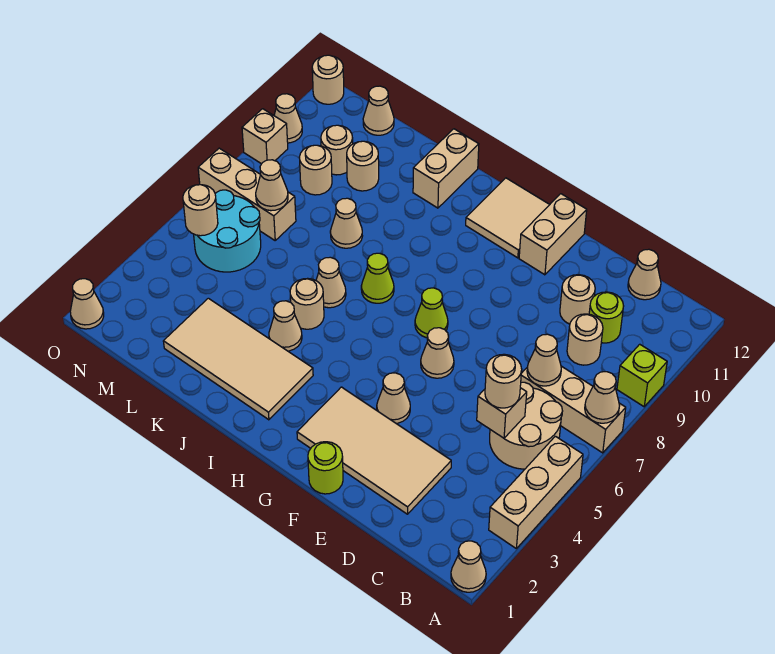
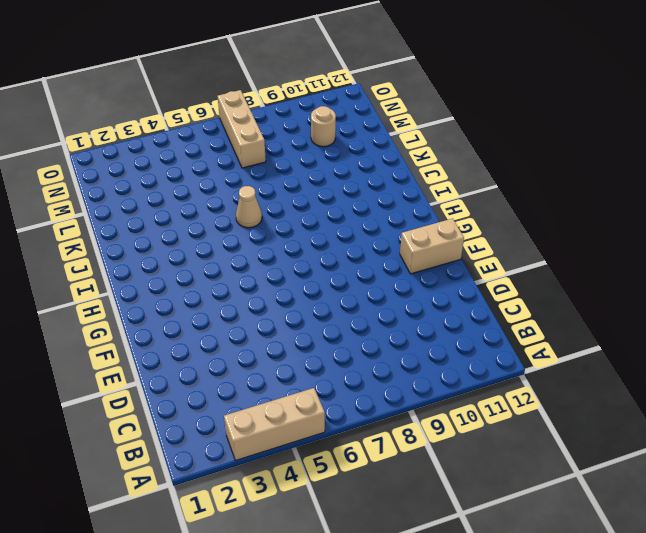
none -> tan cone A1 level 1
none -> tan brick A7:C7 level 1
none -> lime brick A9 level 1
none -> tan round brick B5:C6 level 1

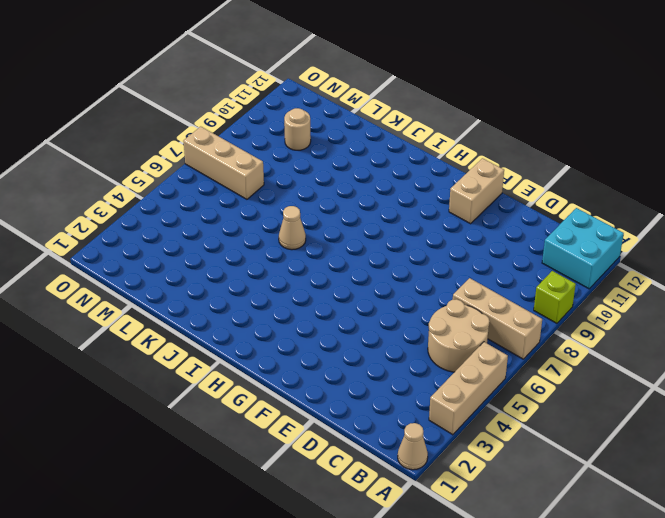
cyan brick A11:B12 level 1 -> none
none -> tan round brick C9 level 1
none -> lime round brick C10 level 1
none -> tan cone C12 level 1
none -> tan tile D2:G3 level 1

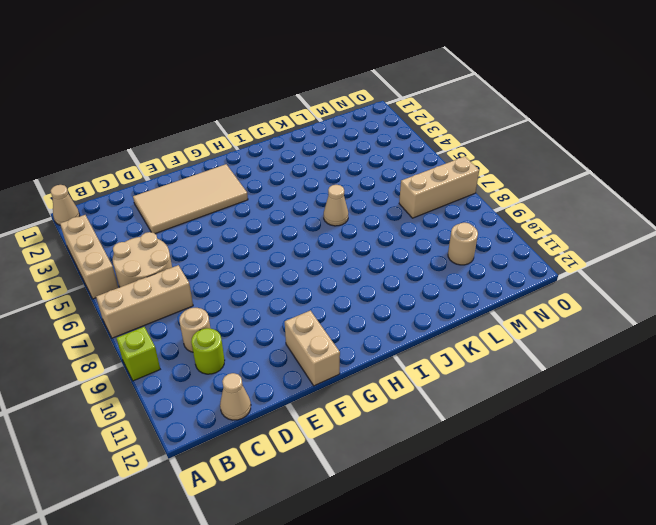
none -> tan round brick D10 level 1
none -> lime round brick F1 level 1
none -> tan cone F4 level 1
none -> tan cone F6 level 1

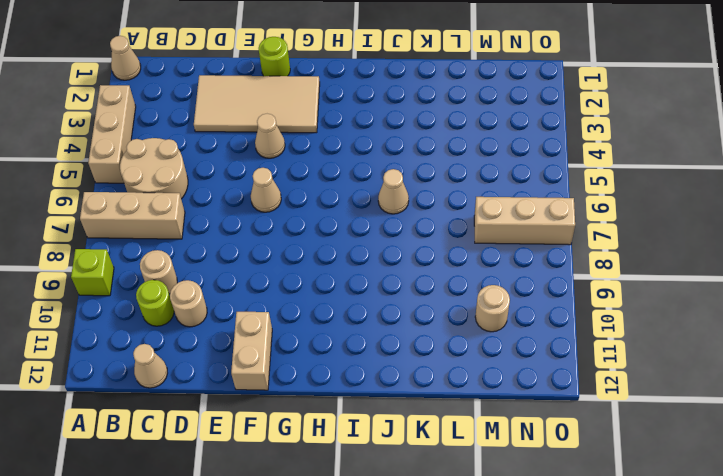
none -> lime cone G7 level 1
none -> tan tile G11:H12 level 1
none -> tan tile I2:L3 level 1
none -> lime cone I7 level 1

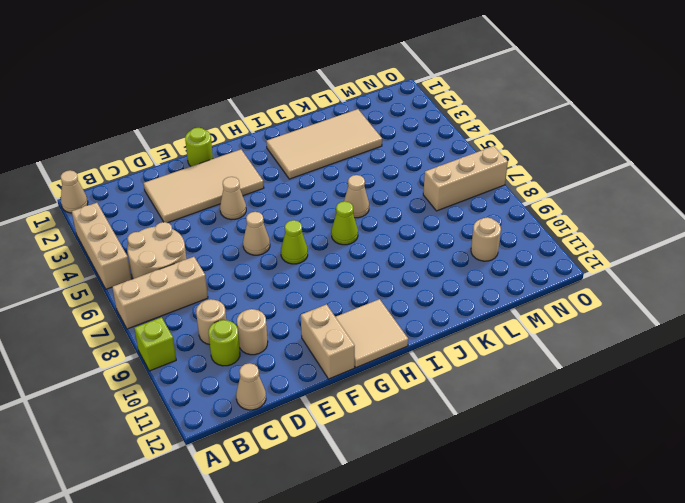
none -> tan cone J4 level 1
none -> tan round brick J5 level 1
none -> tan brick J11:J12 level 1
none -> tan cone K8 level 1

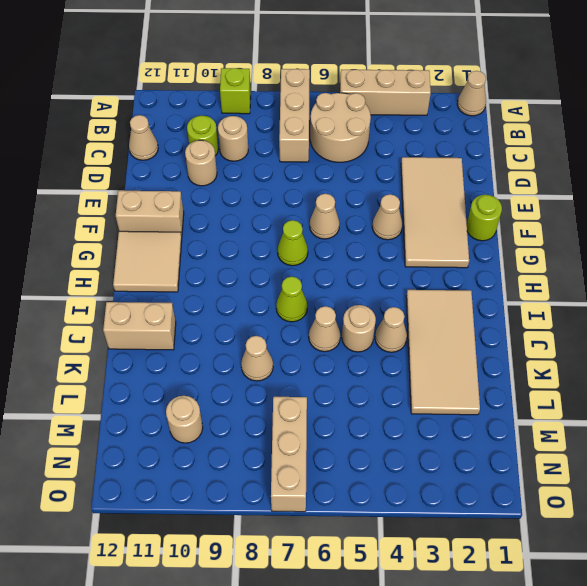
none -> tan round brick L10 level 1
none -> cyan round brick M5:N6 level 1
none -> tan round brick M9 level 1
none -> tan cone M12 level 1

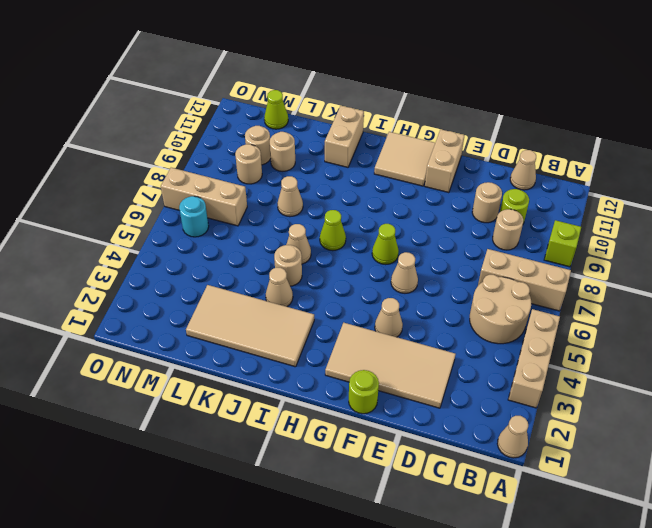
lime cone M12 level 1 -> tan cone M12 level 1
cyan round brick N6 level 1 -> cyan round brick M5:N6 level 1
none -> tan cone O1 level 1
none -> tan brick O9 level 1
none -> tan cone O10 level 1
none -> tan round brick O12 level 1

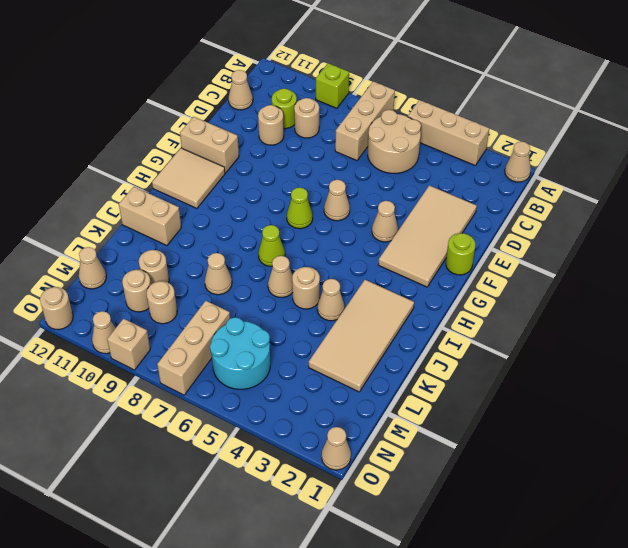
none -> tan cone A7 level 2
none -> tan brick C5 level 2
none -> tan cone C7 level 2
none -> tan cone M7 level 2

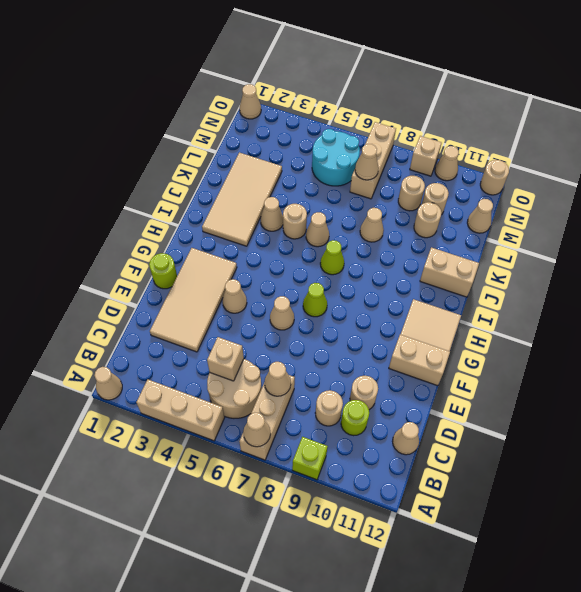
none -> tan round brick N5 level 2
none -> tan round brick C5 level 3

